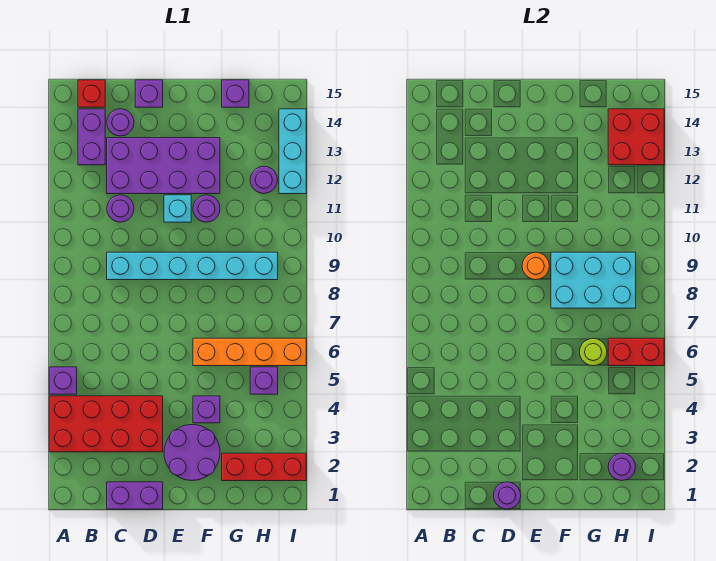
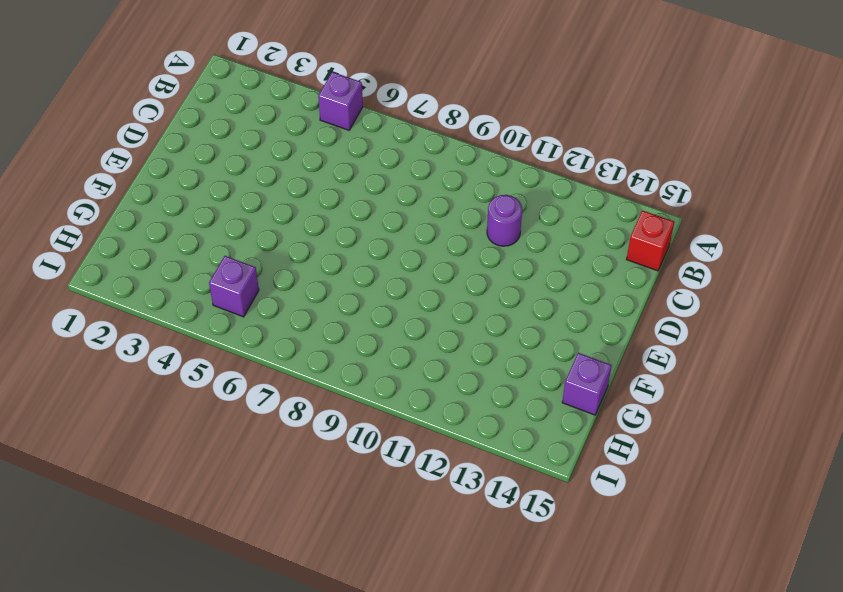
none -> red brick A3:D4 level 1
none -> purple brick B13:B14 level 1
none -> purple brick C1:D1 level 1

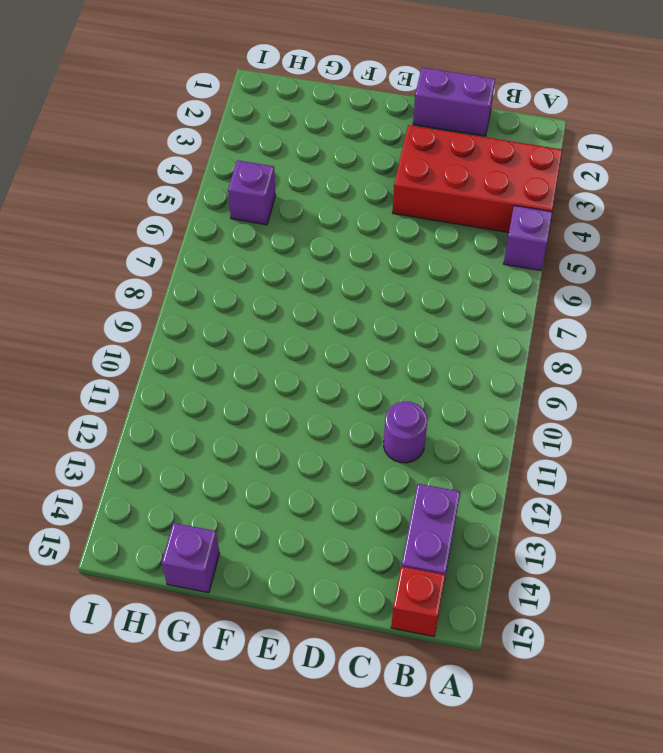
none -> cyan brick C9:H9 level 1
none -> purple brick C12:F13 level 1
none -> purple round brick C14 level 1

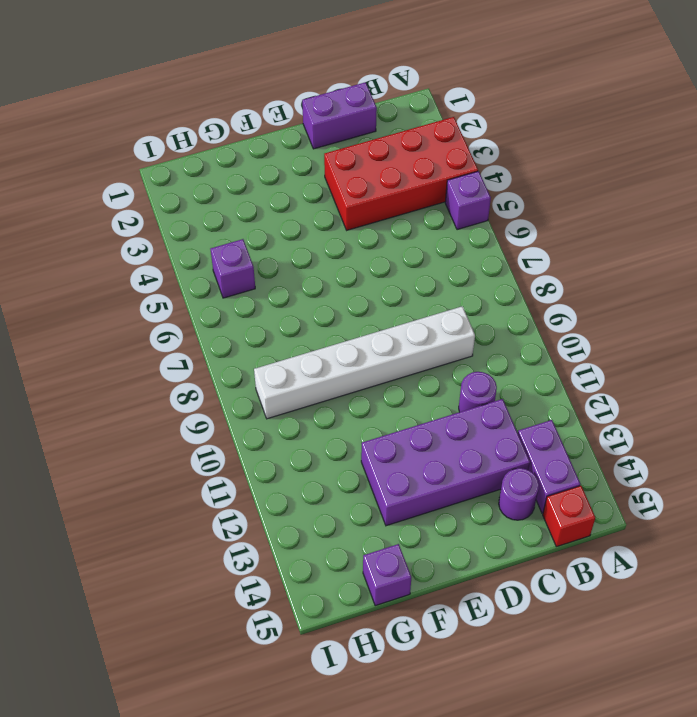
white brick C9:H9 level 1 -> cyan brick C9:H9 level 1
none -> purple brick D15 level 1
none -> purple round brick E2:F3 level 1
none -> cyan brick E11 level 1

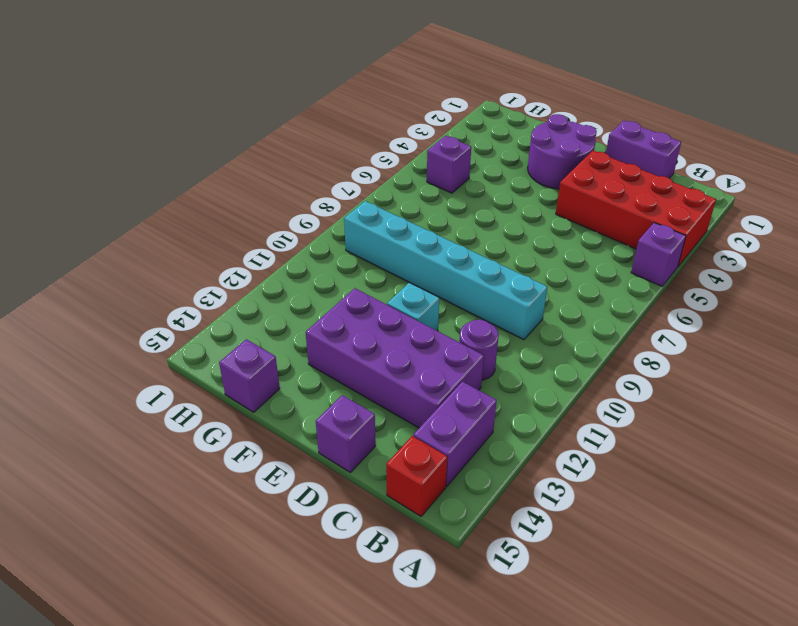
none -> purple round brick C14 level 1
none -> purple brick F4 level 1
none -> orange brick F6:I6 level 1

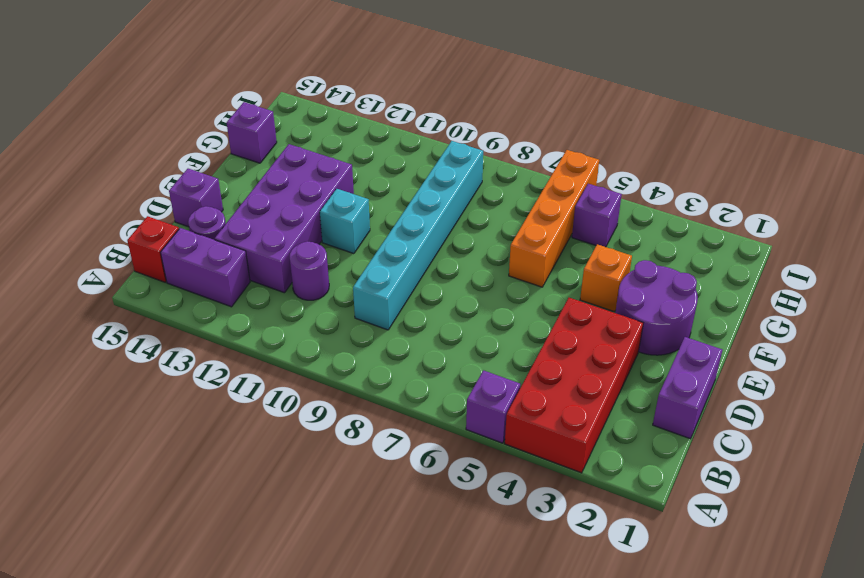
orange brick F4 level 1 -> purple brick F4 level 1
none -> purple round brick F11 level 1
none -> red brick G2:I2 level 1
none -> purple round brick H12 level 1

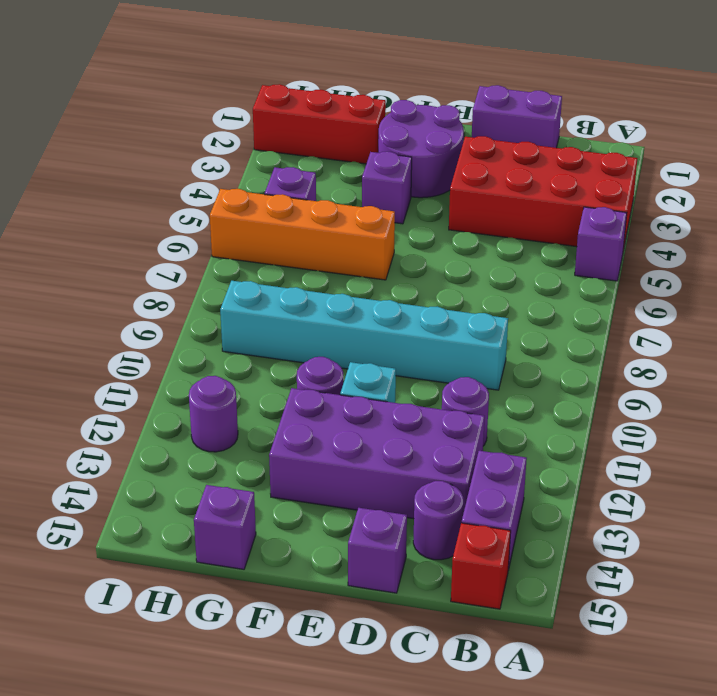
none -> cyan brick I12:I14 level 1
none -> purple round brick D1 level 2
none -> orange round brick E9 level 2

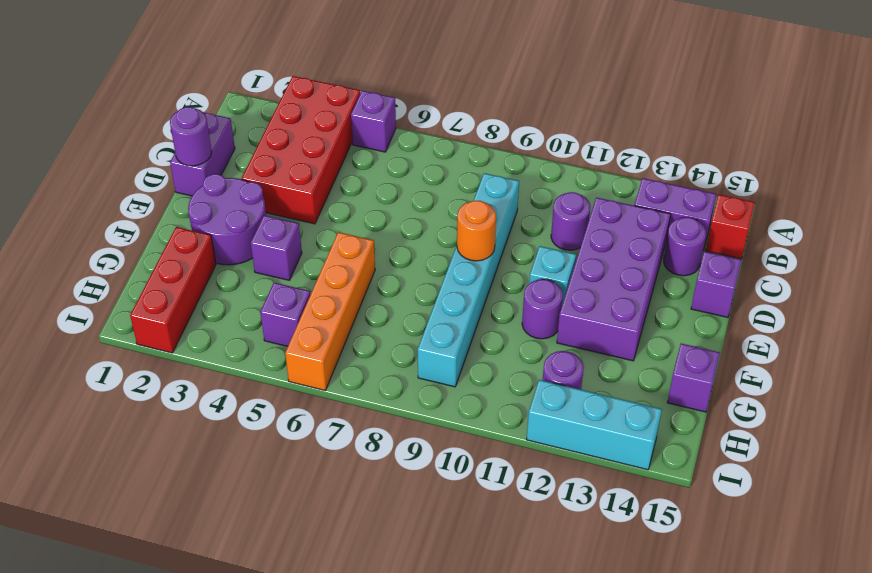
none -> cyan brick F8:H9 level 2
none -> lime round brick G6 level 2
none -> purple round brick H2 level 2

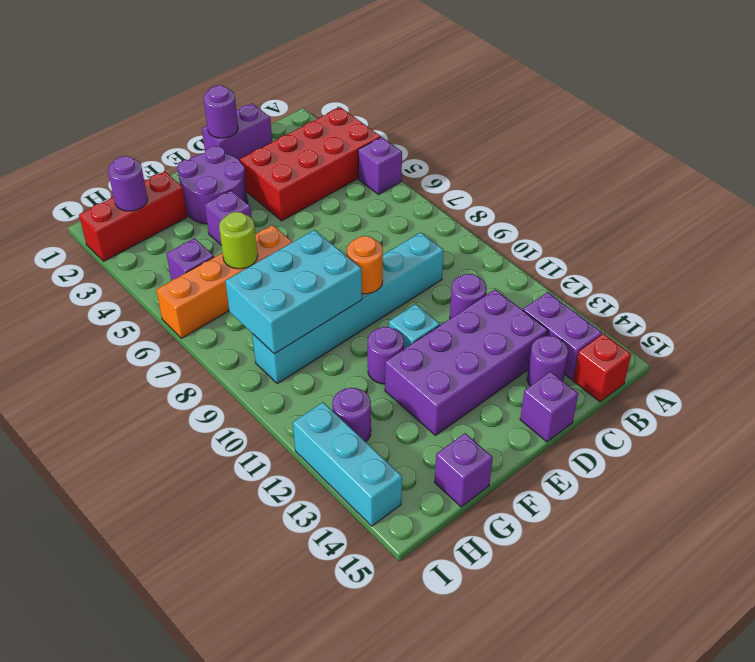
none -> red brick H6:I6 level 2
none -> red brick H13:I14 level 2

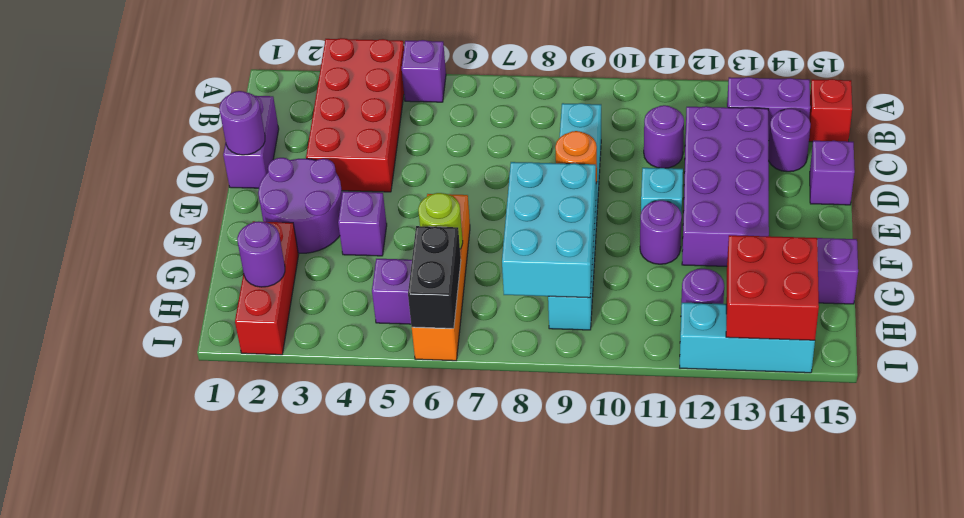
black brick H6:I6 level 2 -> red brick H6:I6 level 2

